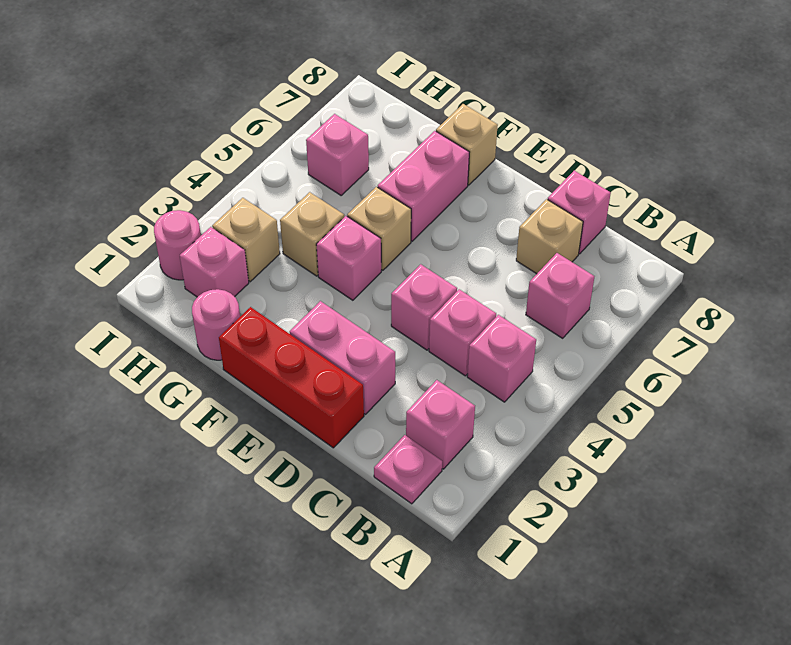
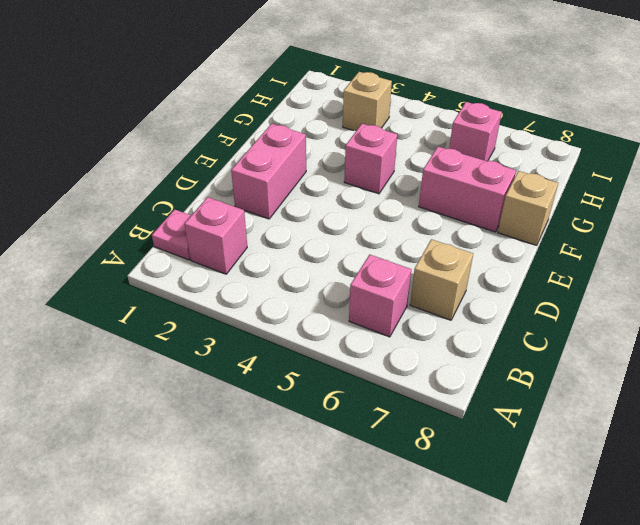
none -> pink brick B4 level 1
none -> pink brick C4 level 1
none -> pink brick C8 level 1

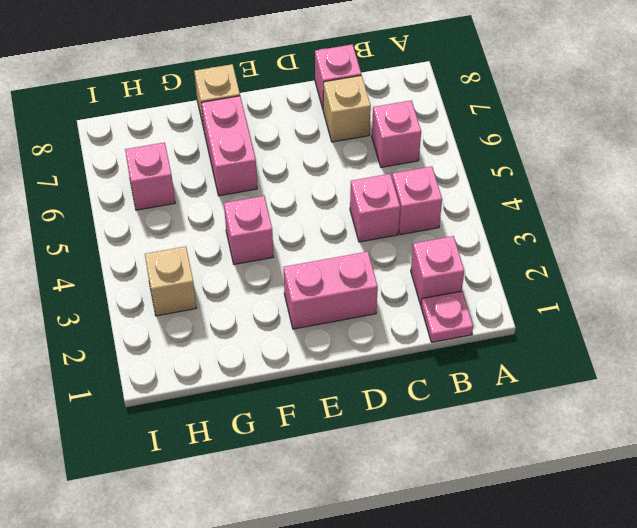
none -> red brick D1:F1 level 1
none -> pink brick D4 level 1
none -> tan brick F5 level 1

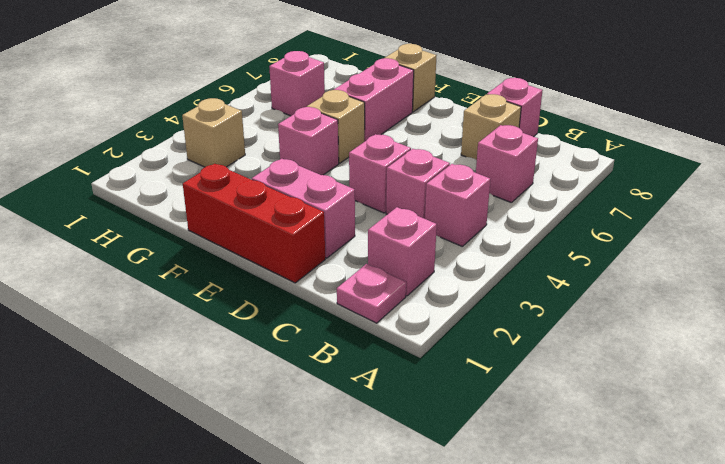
none -> pink round brick G1 level 1
none -> tan brick G4 level 1
none -> pink brick H2 level 1

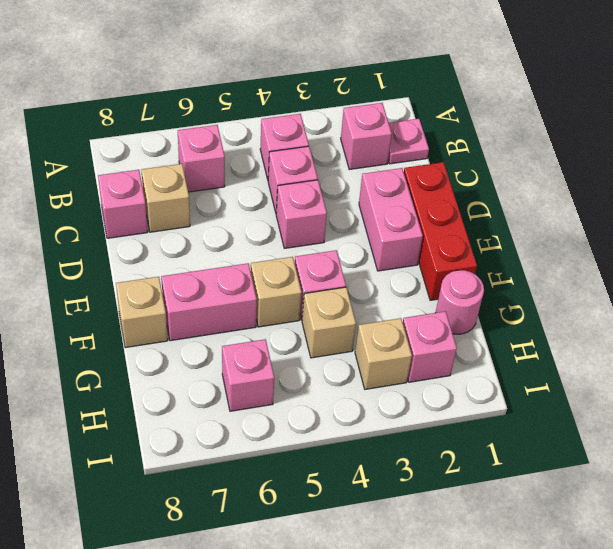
none -> pink round brick I2 level 1

